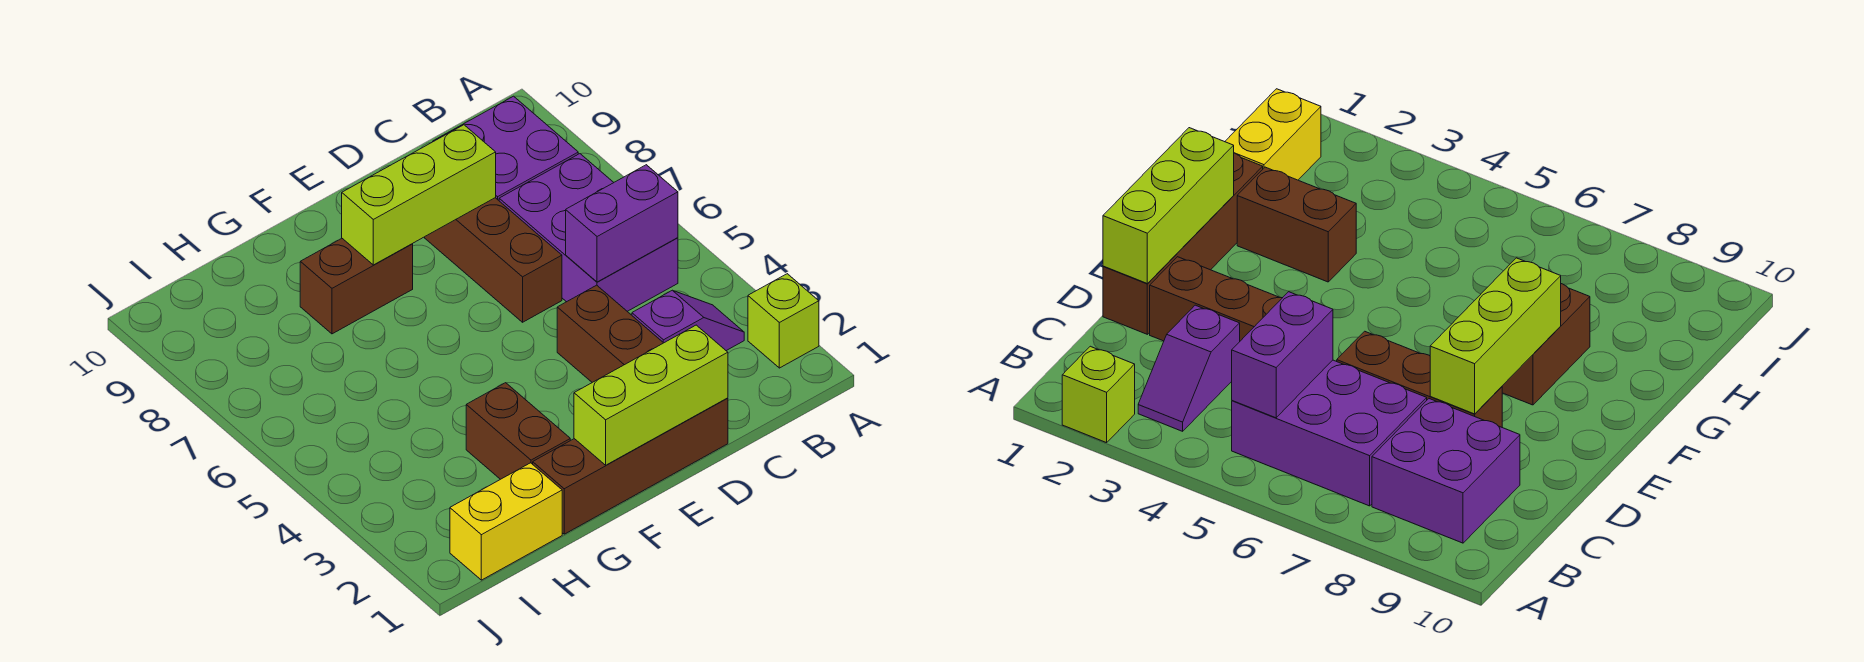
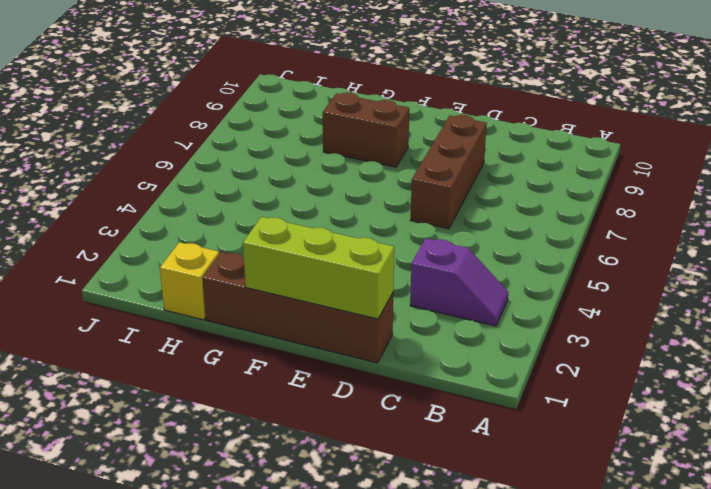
yellow brick H1 level 1 -> yellow brick H1:I1 level 1
none -> lime brick A2 level 1
none -> purple brick B5:C7 level 1
none -> purple brick B8:C9 level 1

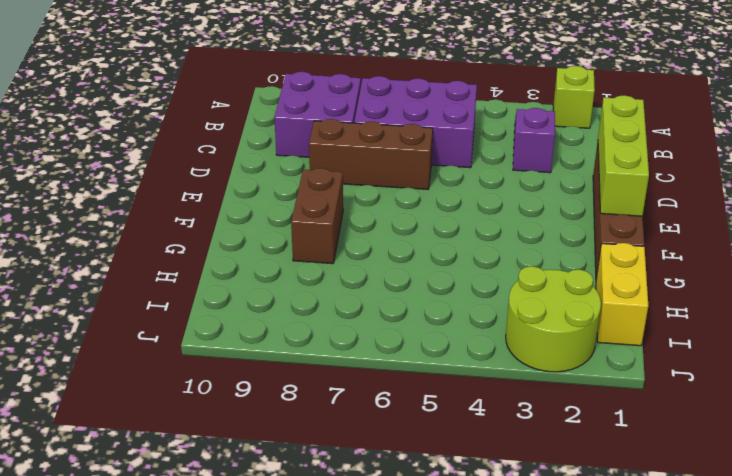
lime round brick I2:J3 level 1 -> none
none -> brown brick D2:D4 level 1
none -> brown brick G2:G3 level 1
none -> purple brick B5:C5 level 2

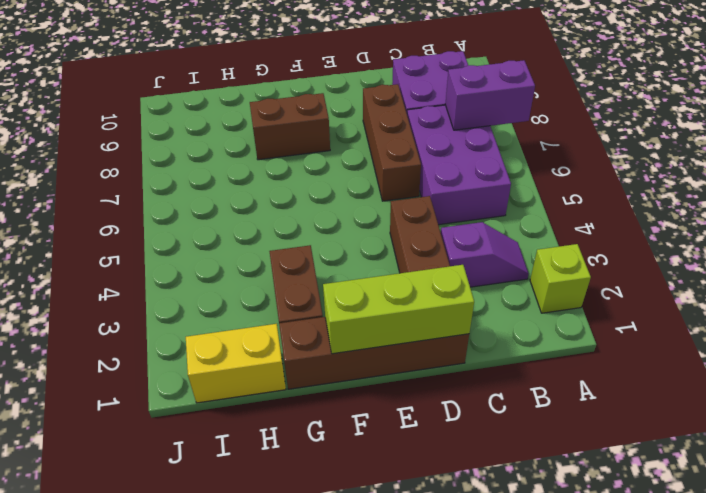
purple brick A7:B7 level 2 -> purple brick B5:C5 level 2
none -> lime brick D8:F8 level 2

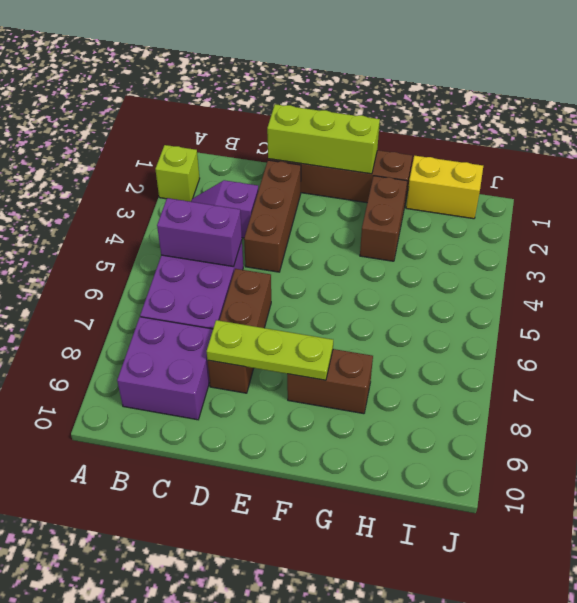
lime plate D8:F8 level 2 -> lime brick D8:F8 level 2

